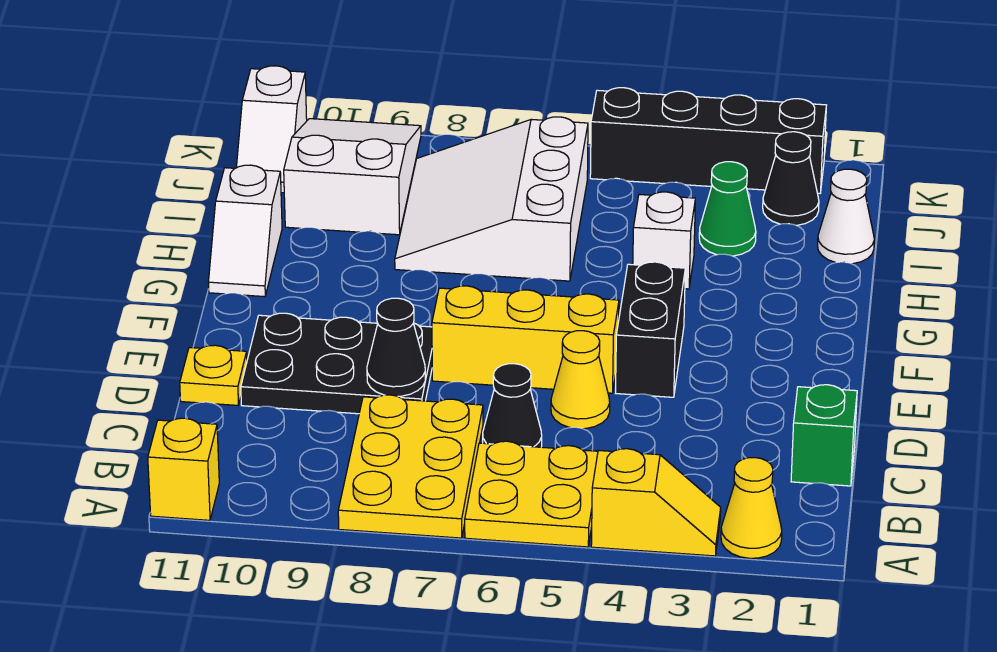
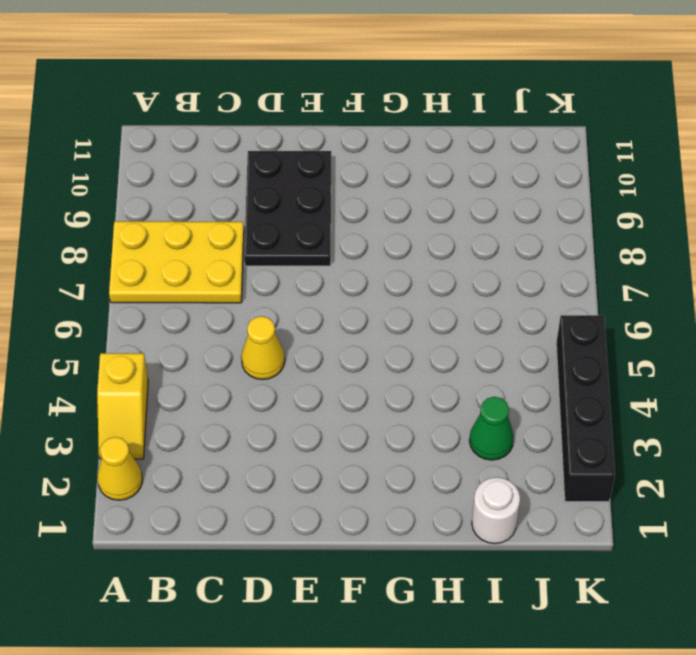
white round brick I1 level 1 -> white cone I1 level 1
none -> yellow plate A5:B6 level 1
none -> yellow brick A11 level 1
none -> green brick C1 level 1

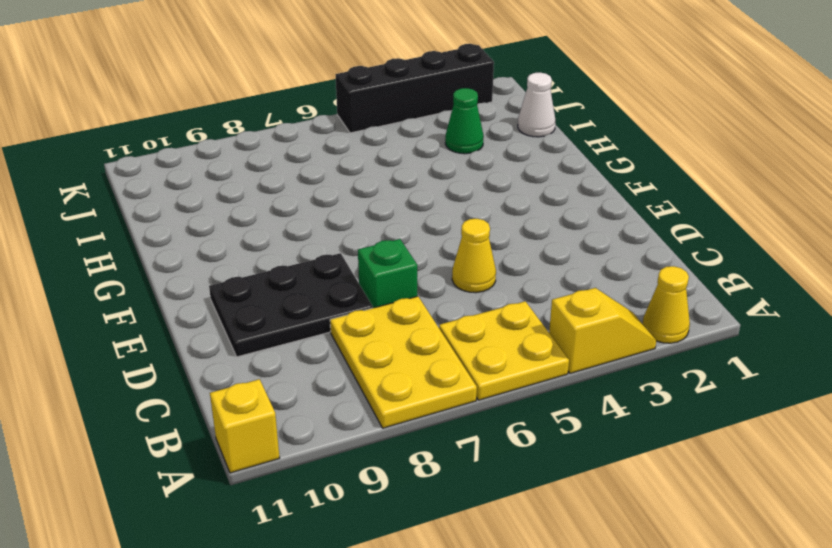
green brick D7 level 1 -> green brick C1 level 1
none -> black cone C6 level 1
none -> yellow plate D11 level 1
none -> black brick E4:F4 level 1

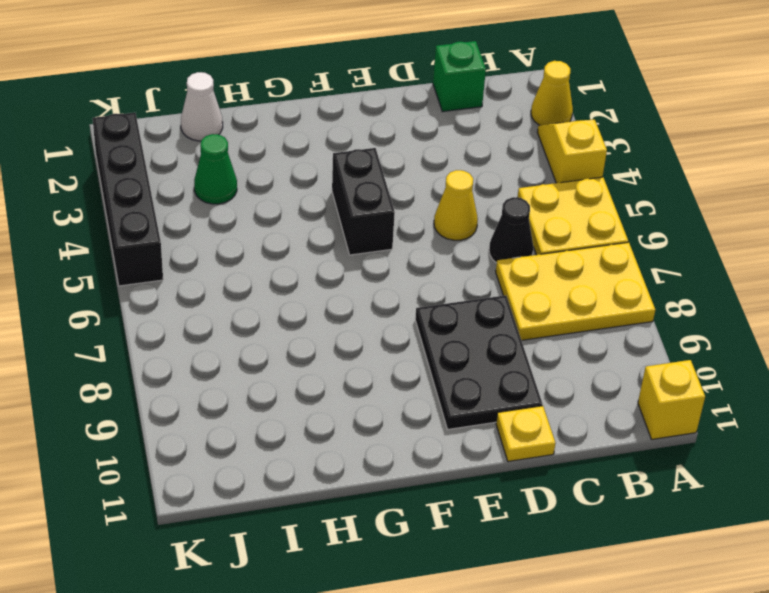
black brick F4:F5 level 1 -> black brick E4:F4 level 1
none -> yellow brick E5:E7 level 1
none -> white slope G11:H11 level 1 top H
none -> white brick H4 level 1

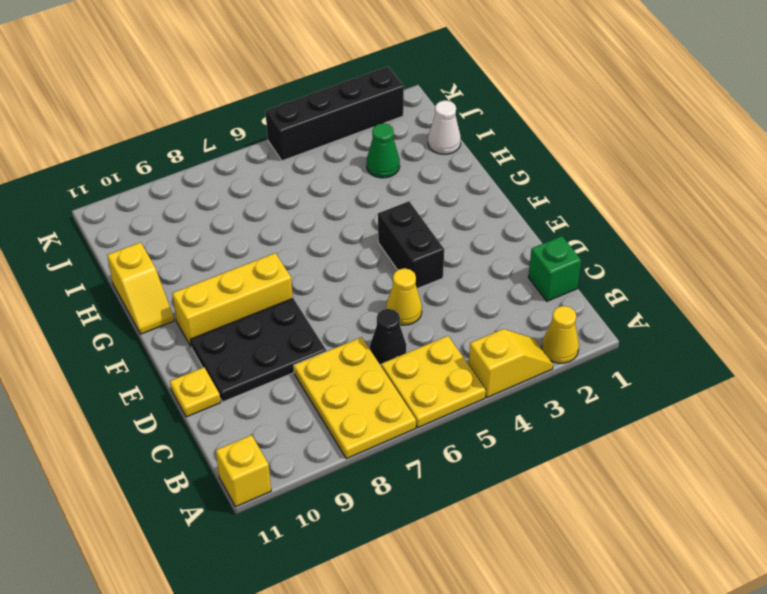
yellow brick F8:F10 level 1 -> yellow brick E5:E7 level 1
yellow slope G11:H11 level 1 top H -> white slope G11:H11 level 1 top H
none -> white brick H4 level 1
none -> white slope H6:J8 level 1 top 6
none -> white slope I9:K10 level 1 top I

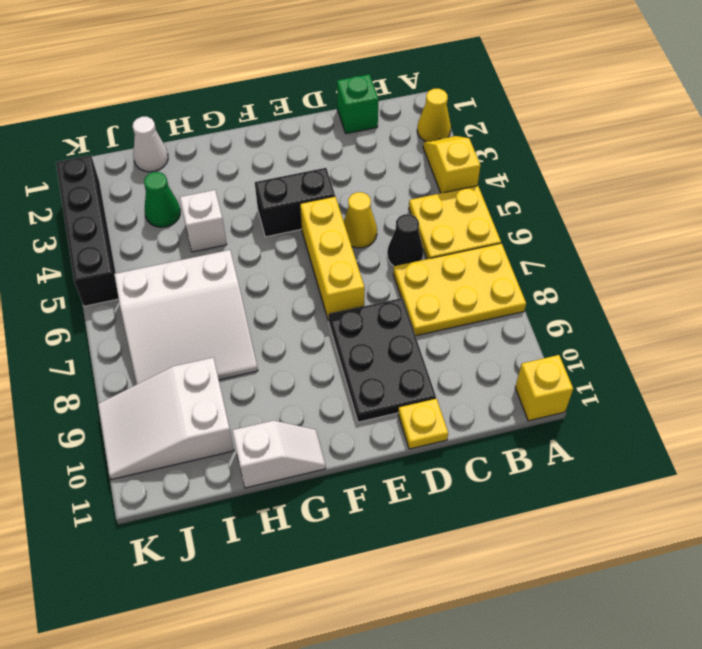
none -> black cone J2 level 1
none -> white slope J11:K11 level 1 top K
none -> black cone D8 level 2

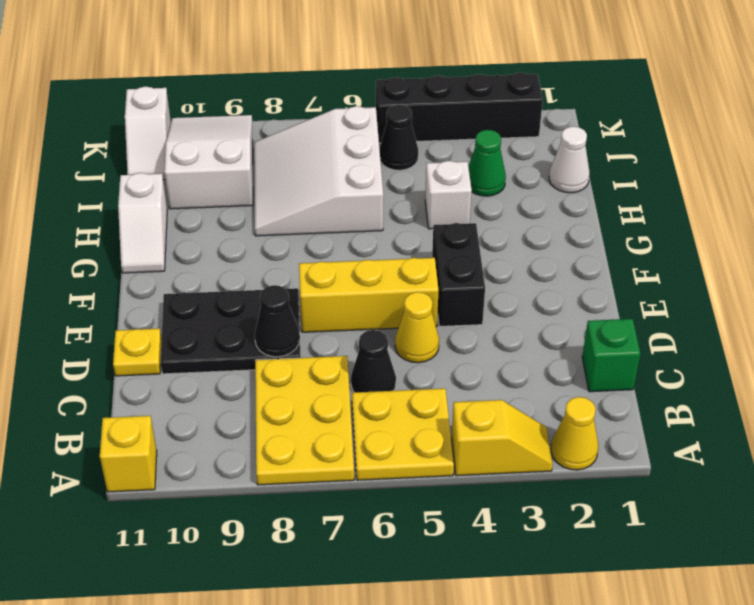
black cone J5 level 1 -> black cone J2 level 1

